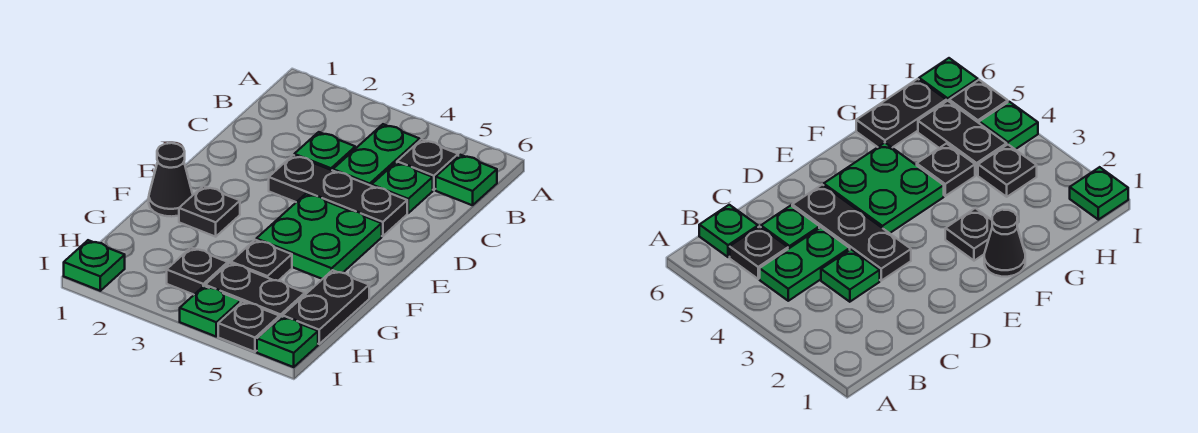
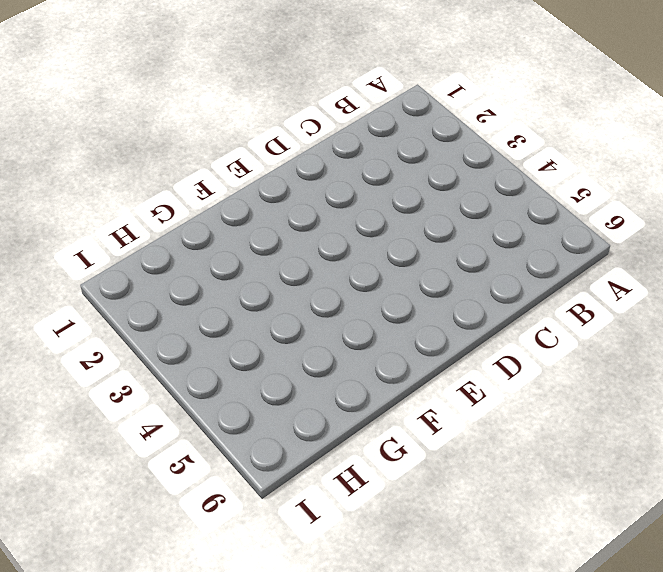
none -> green plate B4:C4 level 1
none -> black plate B5 level 1
none -> green plate B6 level 1

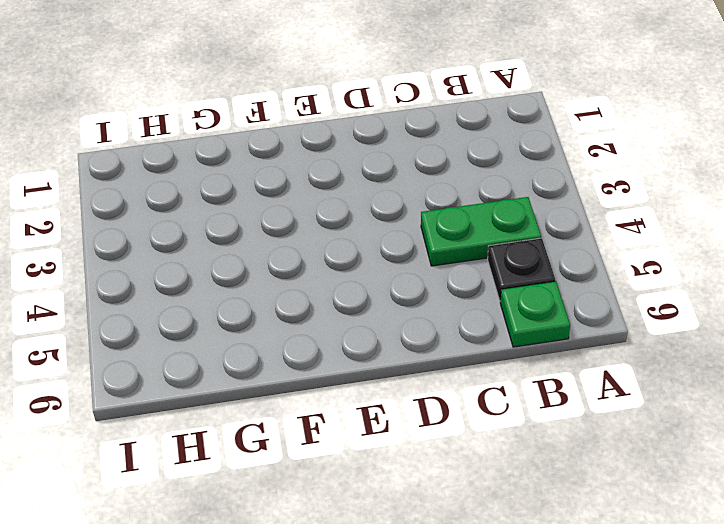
none -> green plate C3 level 1
none -> green plate C5 level 1
none -> black plate D3:D5 level 1

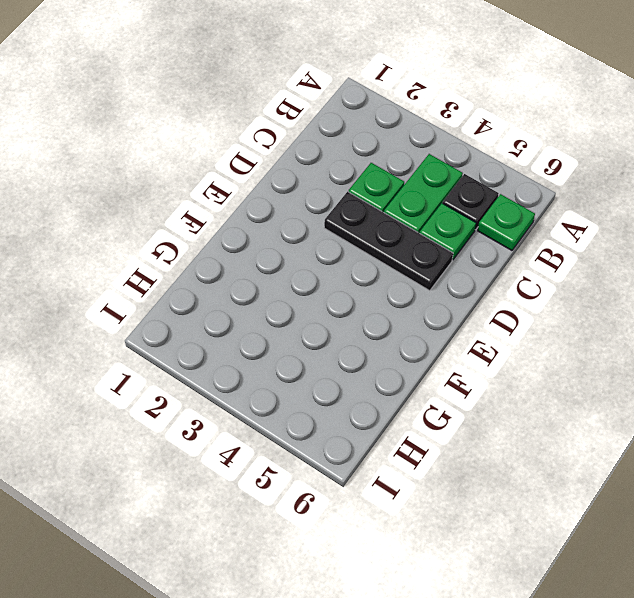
none -> green plate E4:F5 level 1
none -> black cone F1 level 1
none -> black plate F2 level 1

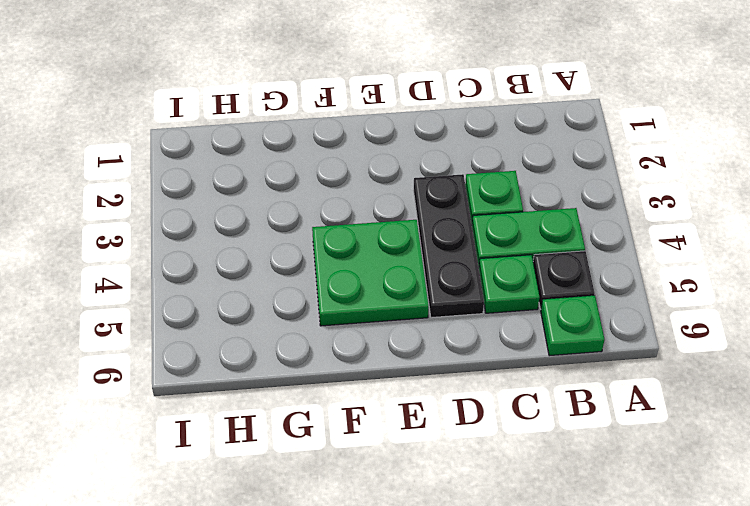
none -> black cone F1 level 1
none -> black plate F2 level 1
none -> black plate G4 level 1

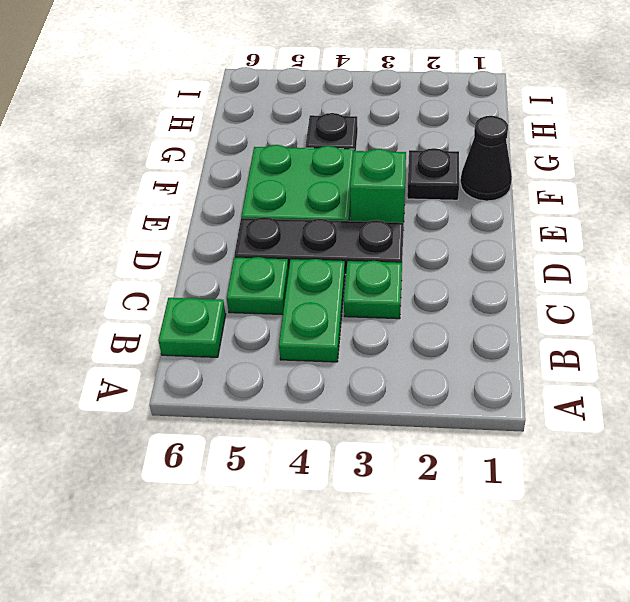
green brick E3 level 1 -> none
none -> black plate B5 level 1
none -> black plate G6:H6 level 1
none -> black plate H3 level 1

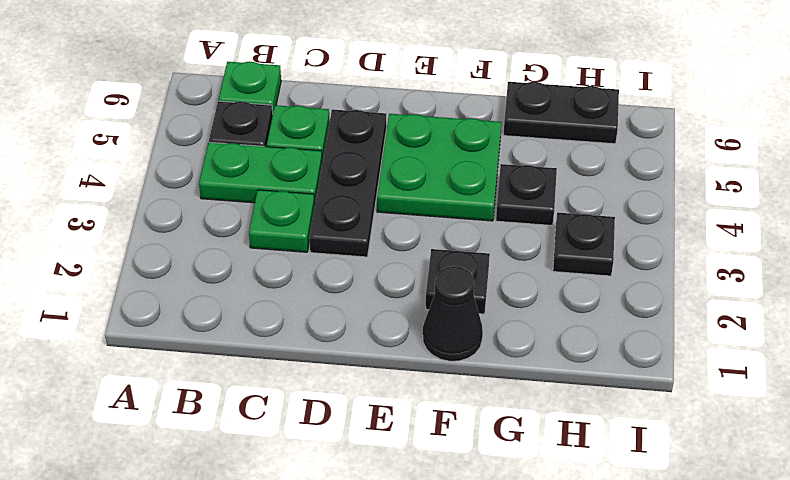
none -> black plate H4:H5 level 1
none -> green plate I1 level 1
none -> green plate I4 level 1

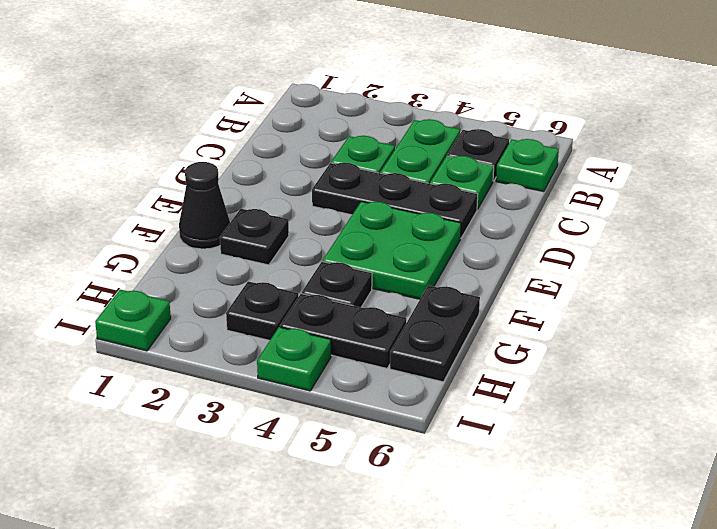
none -> black plate I5 level 1
none -> green plate I6 level 1

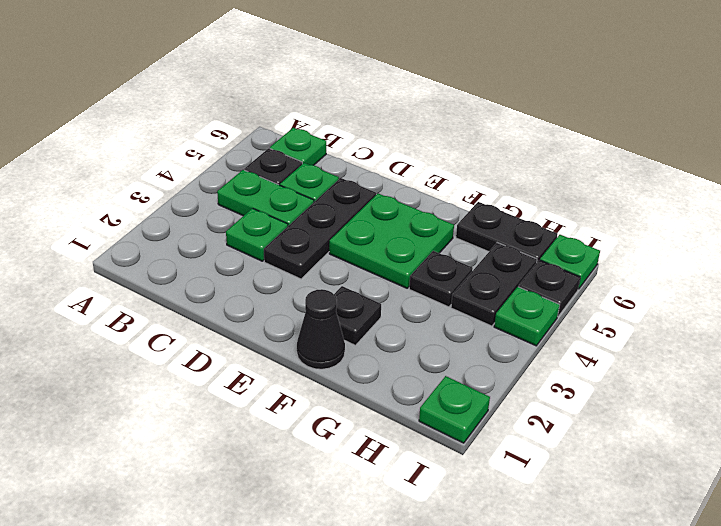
none -> black plate H3 level 1

